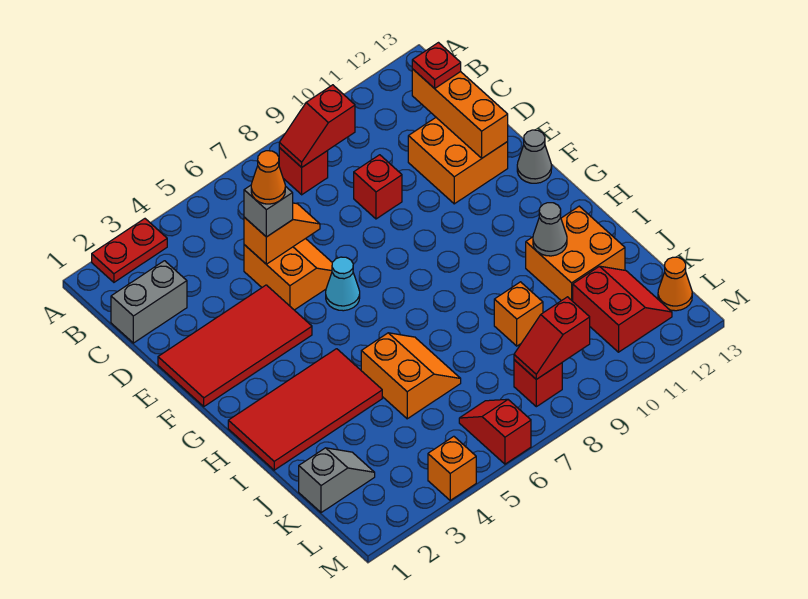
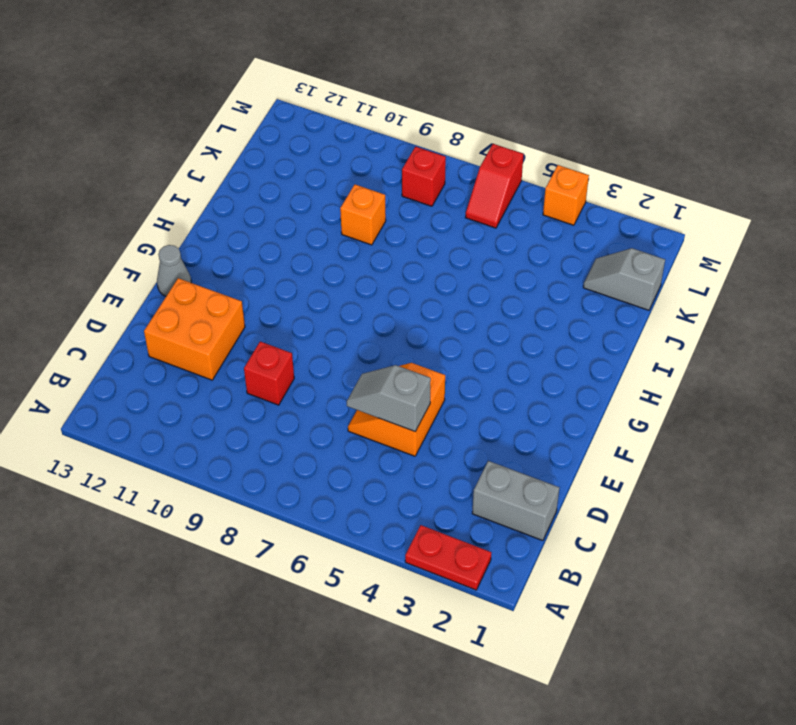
grey slope D5:D6 level 2 top 5 -> orange slope D5:D6 level 2 top 5
none -> red brick B8 level 1
none -> red tile E1:F4 level 1
none -> cyan cone F6 level 1

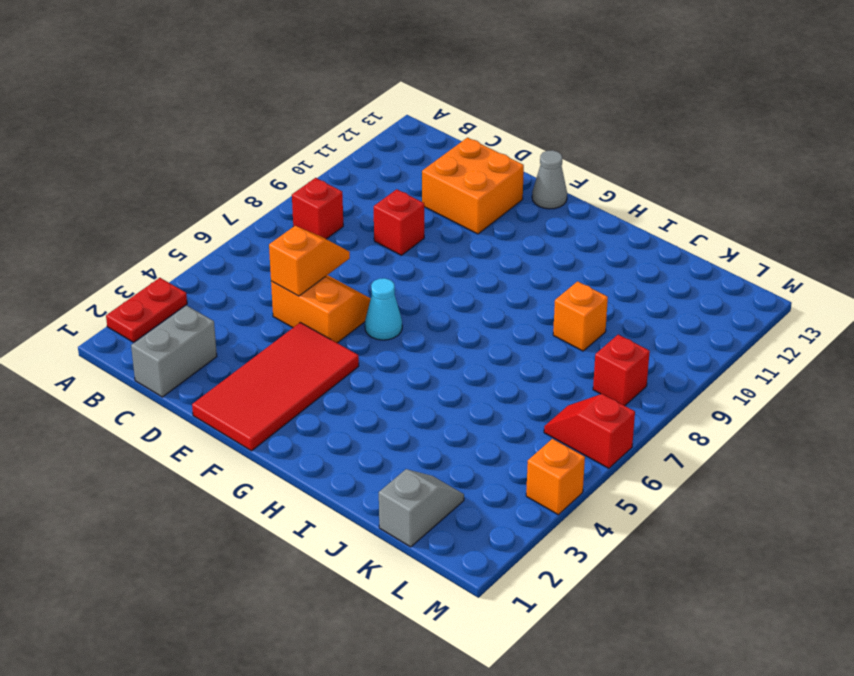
none -> red tile H1:I4 level 1
none -> orange slope I5:J6 level 1 top 5
none -> orange brick I11:J12 level 1

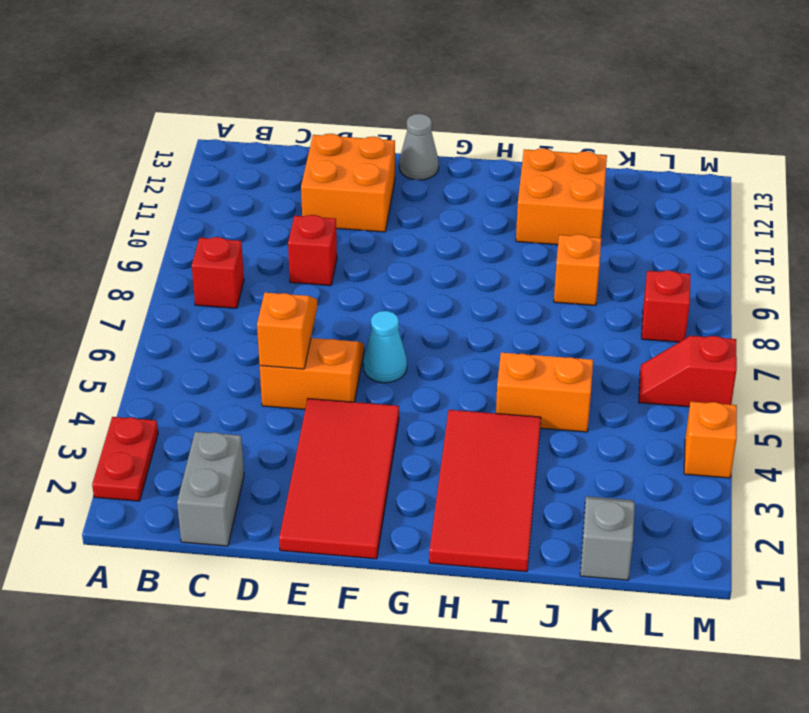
none -> red slope K11:L12 level 1 top 11
none -> orange cone L13 level 1
none -> red slope B8:B9 level 2 top 9

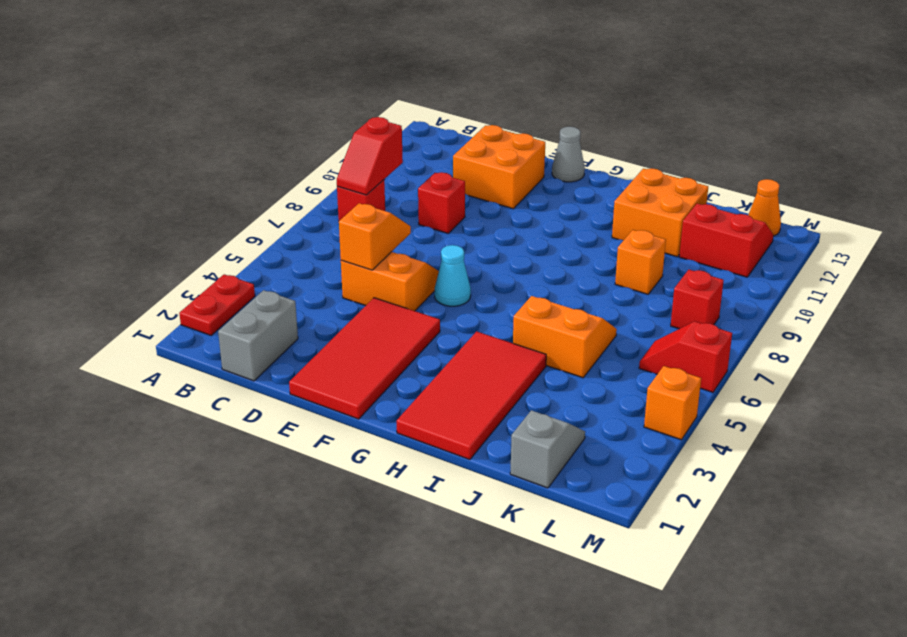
none -> orange brick C12:E12 level 2
none -> grey cone I11 level 2
none -> red slope L8:L9 level 2 top 9

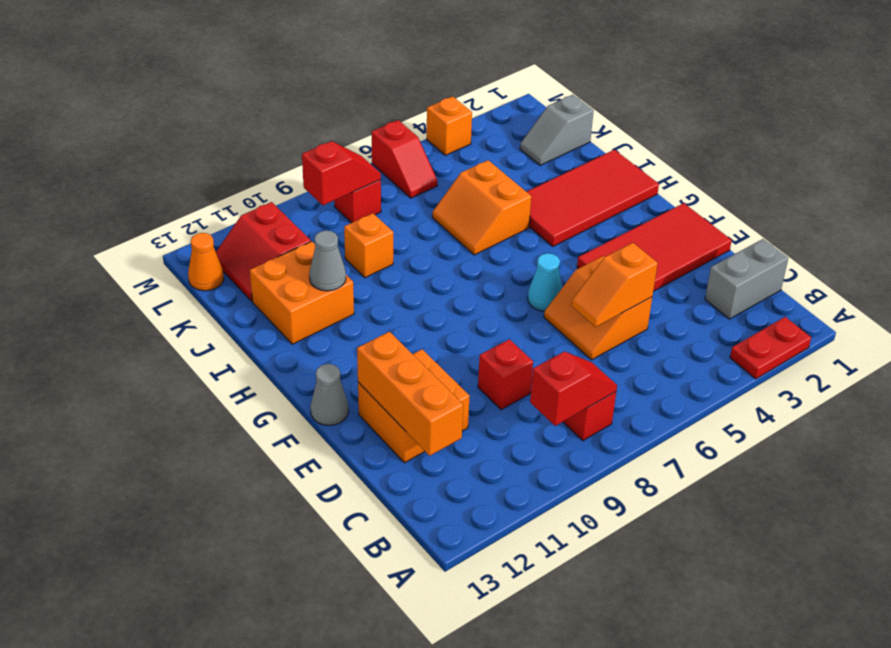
none -> red plate C12 level 3
none -> grey brick D5 level 3
none -> orange cone D5 level 4

